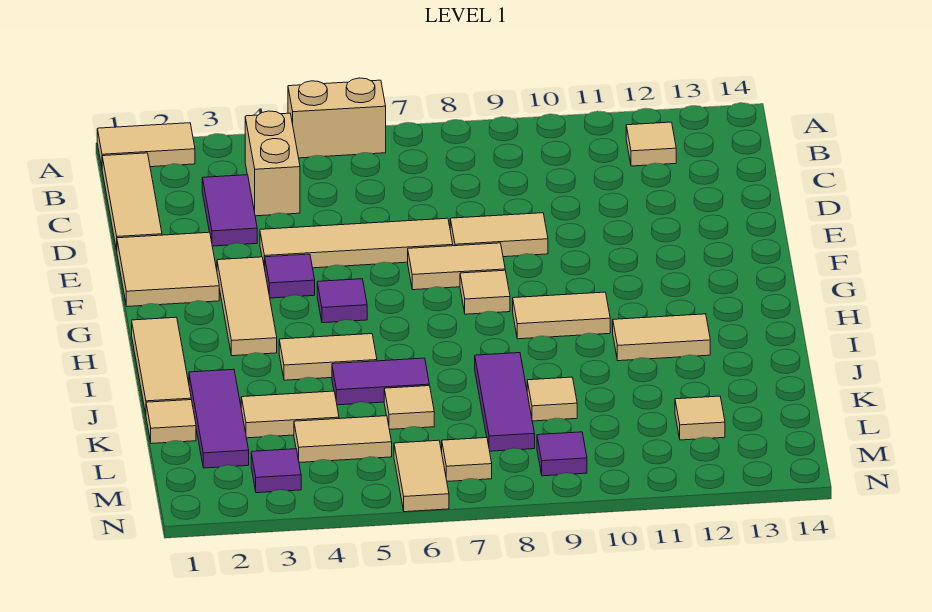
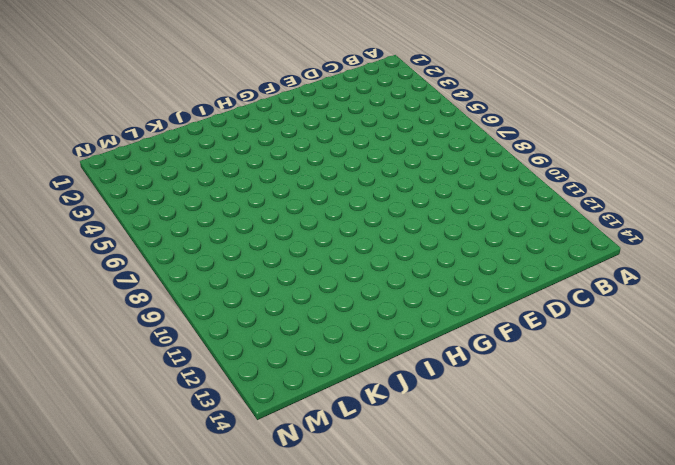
none -> tan tile A1:A2 level 1
none -> tan brick A5:A6 level 1
none -> tan tile B1:D1 level 1
none -> tan brick B4:C4 level 1

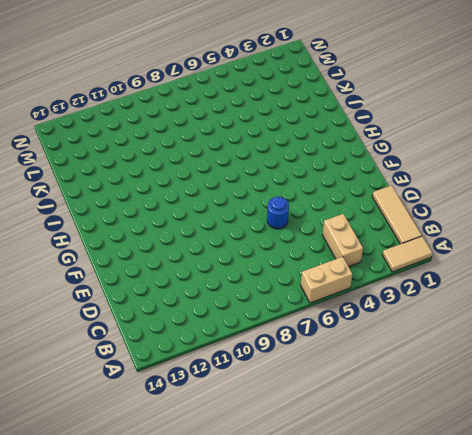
blue round brick E6 level 1 -> tan tile E4:E7 level 1
none -> tan tile B12 level 1
none -> purple tile C3:D3 level 1
none -> tan tile E1:F2 level 1
none -> tan tile E8:E9 level 1

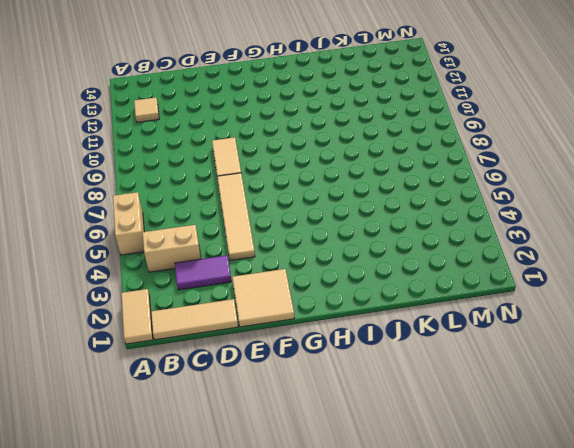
none -> tan tile F3:H3 level 1
none -> purple tile F4 level 1
none -> tan tile F7:F8 level 1
none -> purple tile G5 level 1

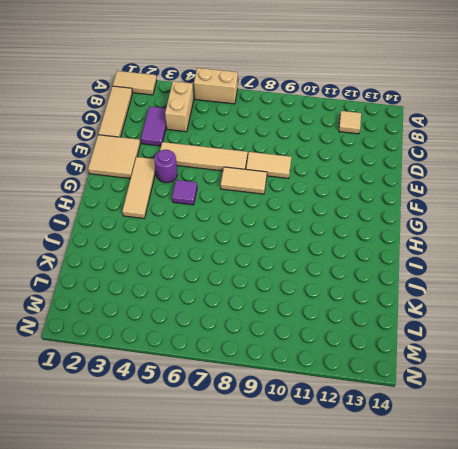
purple round brick F4 level 1 -> purple tile F4 level 1
none -> tan tile G8 level 1
none -> tan tile H1:J1 level 1
none -> tan tile H9:H10 level 1
none -> tan tile I4:I5 level 1

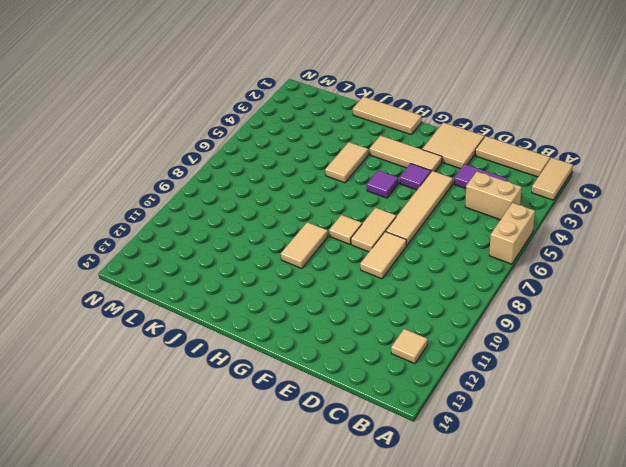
none -> tan tile I11:I12 level 1
none -> purple tile J2:L2 level 1
none -> purple tile J5:J6 level 1
none -> purple tile J8:L8 level 1

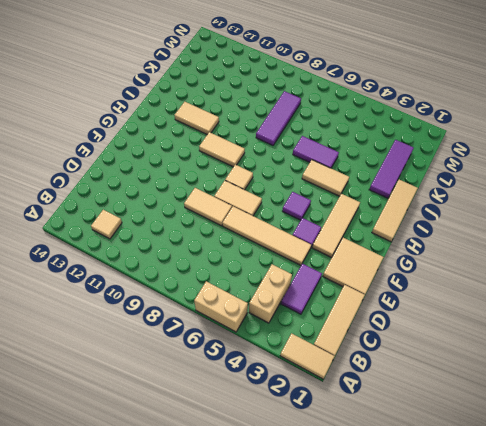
none -> tan tile K1 level 1
none -> tan tile K3:K4 level 1
none -> tan tile K6 level 1
none -> tan tile K9 level 1

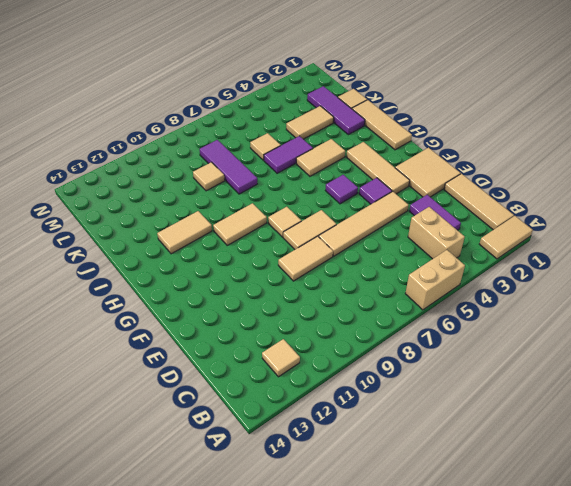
none -> tan tile L4:L5 level 1
none -> tan tile L12 level 1
none -> purple tile M3 level 1
none -> tan tile M6:N6 level 1

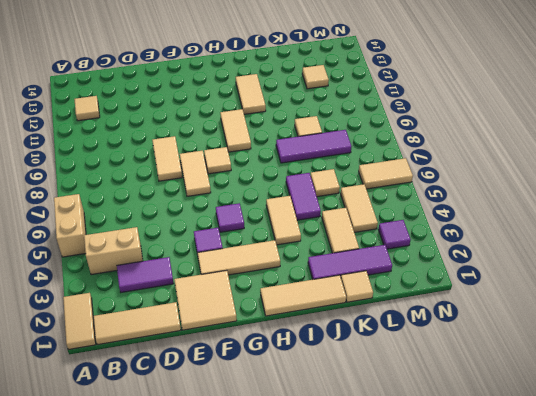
none -> tan tile E4:E7 level 1
none -> tan tile M7 level 1
none -> purple tile M9 level 1

